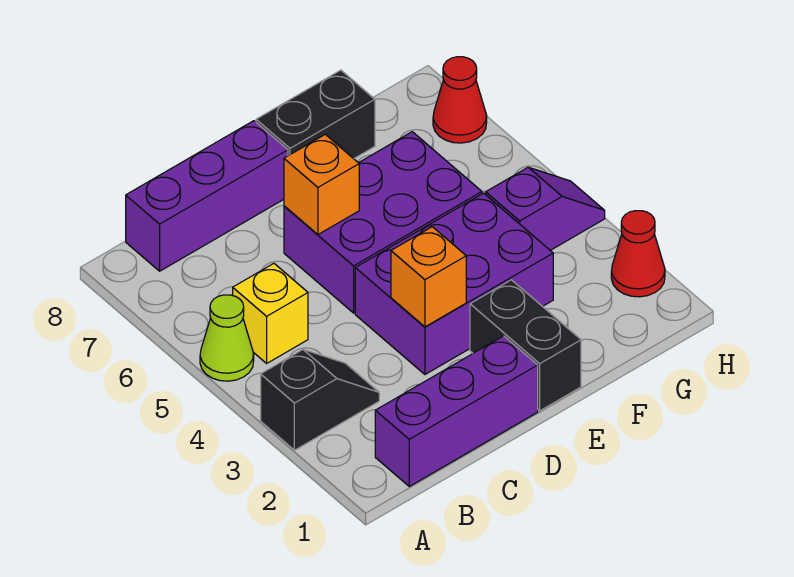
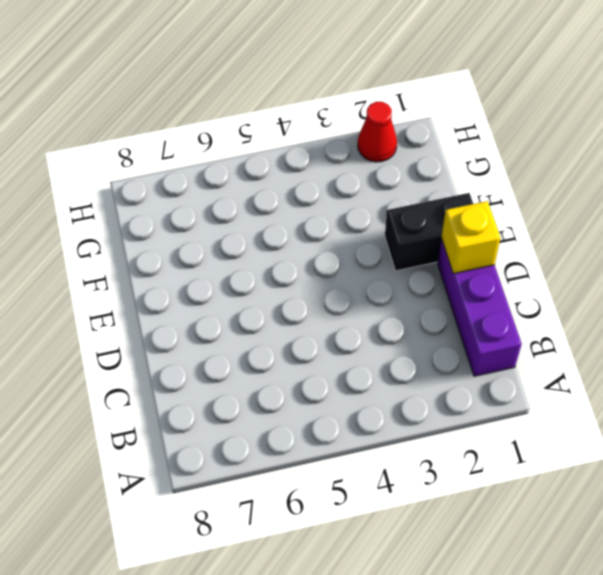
yellow brick D1 level 2 -> yellow brick B5 level 1
none -> black slope A3:B3 level 1 top A
none -> lime cone A5 level 1
none -> purple brick B8:D8 level 1

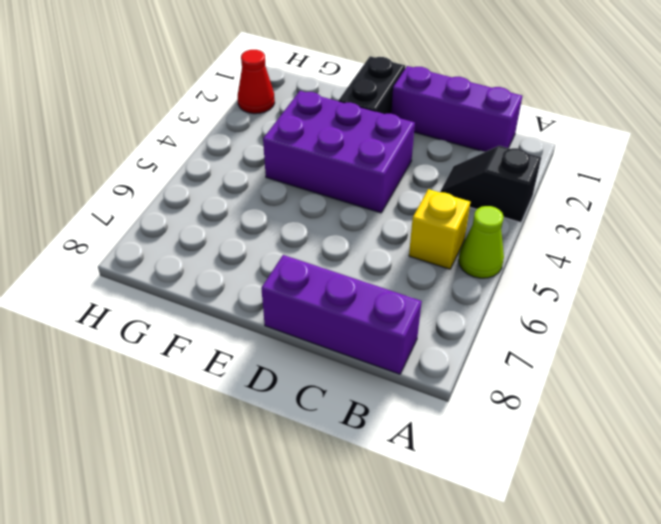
none -> purple brick D5:F6 level 1
none -> black brick E8:F8 level 1
none -> purple slope G4:H4 level 1 top G

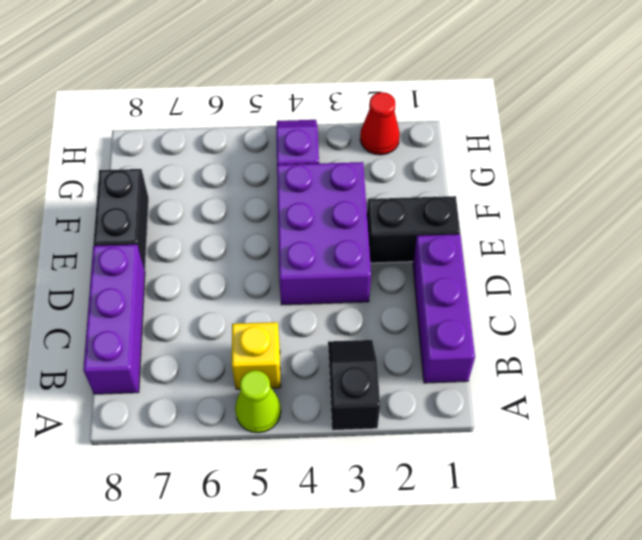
none -> purple brick D5:F6 level 1
none -> red cone H7 level 1
none -> orange brick D3 level 2

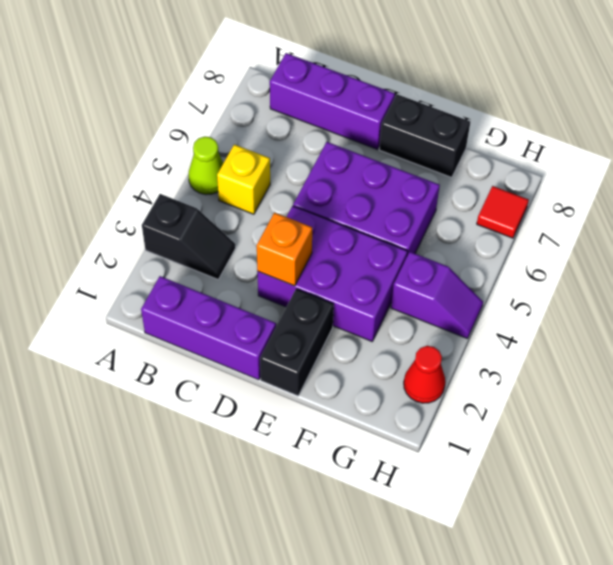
red tile H7 level 1 -> red cone H7 level 1
none -> orange brick D6 level 2

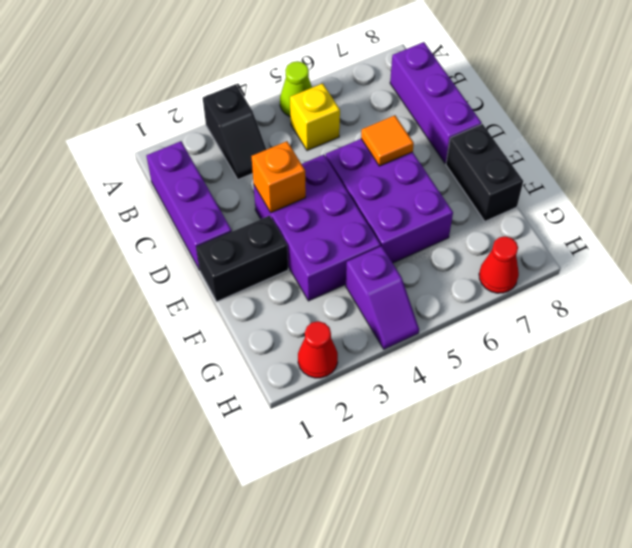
orange tile D6 level 2 -> orange brick D6 level 2

